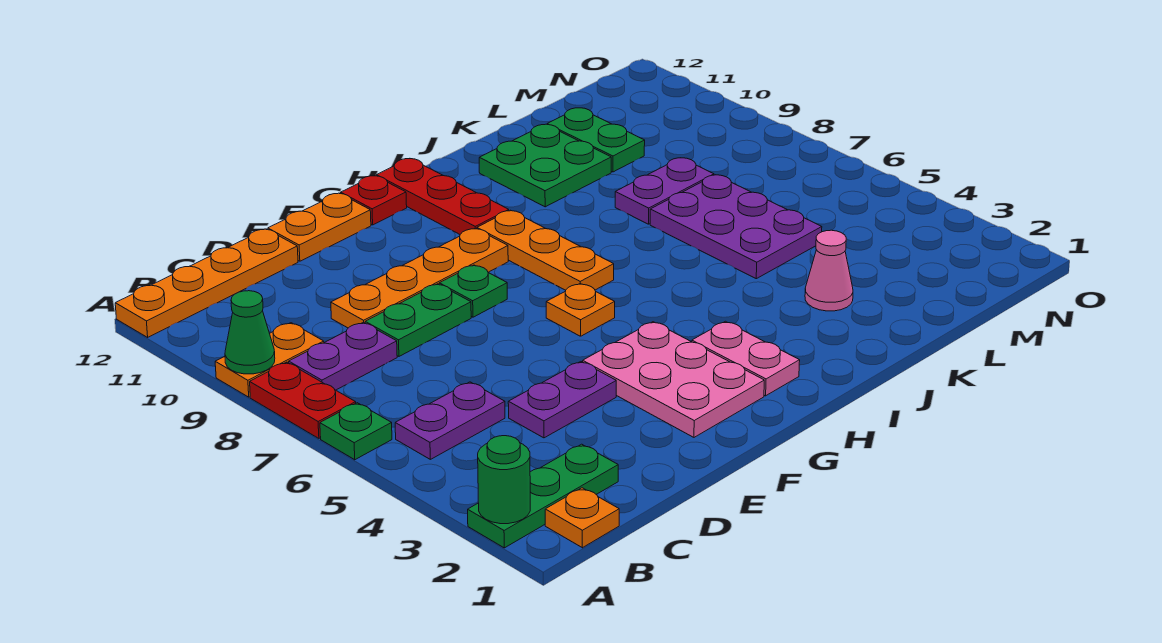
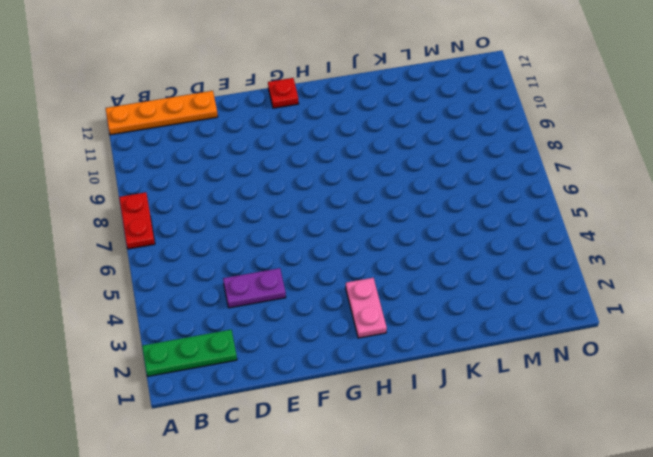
none -> green plate A6 level 1
none -> orange plate A9:B9 level 1
none -> orange plate B1 level 1

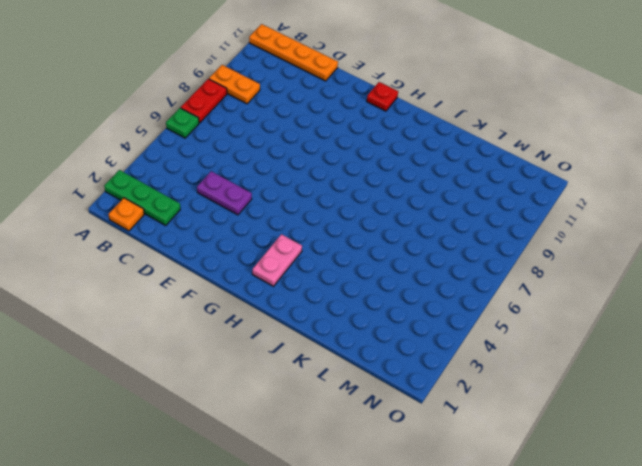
none -> purple plate B5:C5 level 1
none -> purple plate B8:C8 level 1
none -> green plate D8:E8 level 1

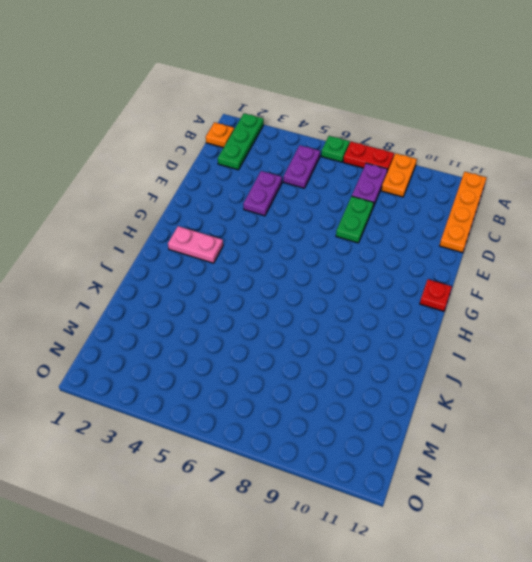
none -> orange plate D9:G9 level 1
none -> orange plate E12:F12 level 1
none -> pink plate F2:G4 level 1

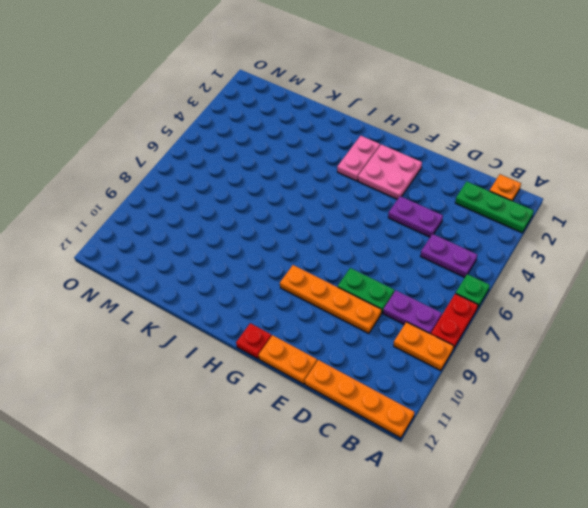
pink plate F2:G3 level 1 -> pink plate F2:G4 level 1
none -> green plate F8 level 1
none -> orange plate G6 level 1
none -> orange plate H7:H9 level 1

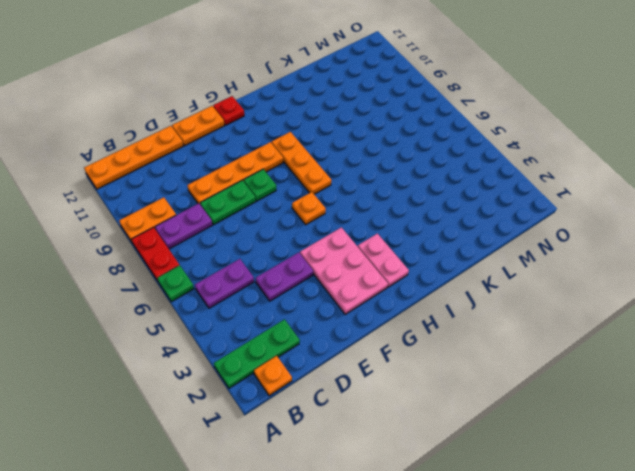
none -> red plate H10:H12 level 1
none -> green plate J10:K11 level 1
none -> pink cone K3 level 1

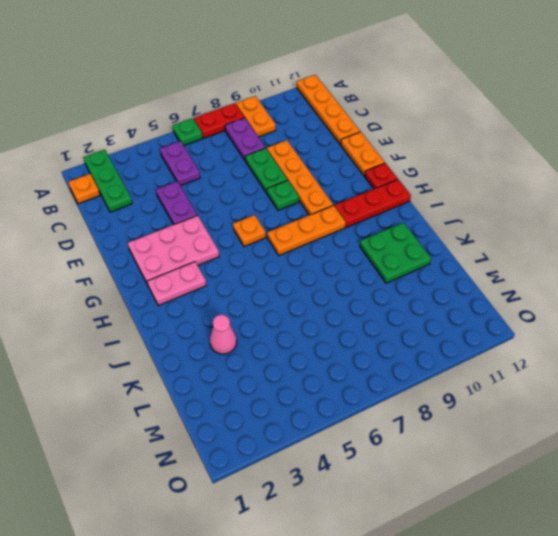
none -> purple plate K5:L7 level 1
none -> purple plate K8:L8 level 1
none -> green plate L10:L11 level 1

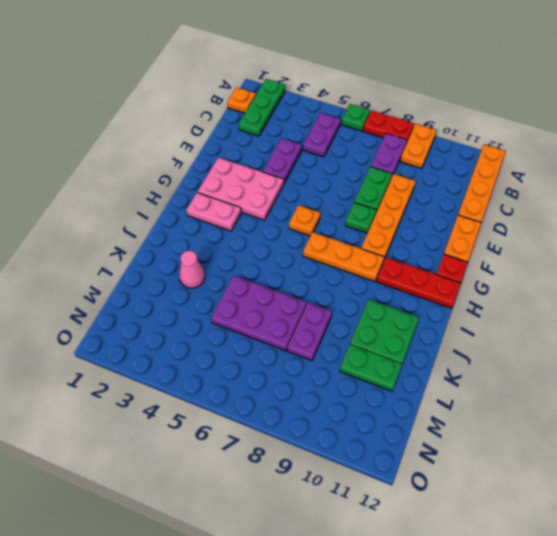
none -> green round brick A2 level 2
none -> green cone A9 level 2

